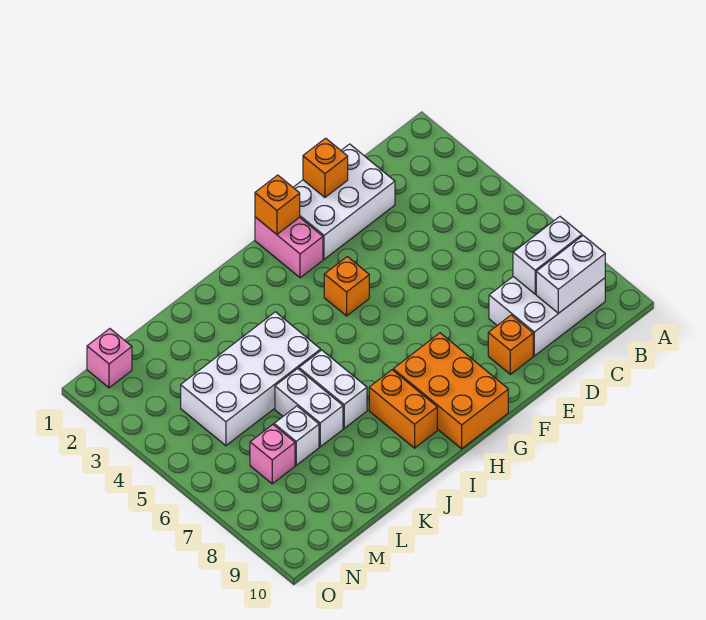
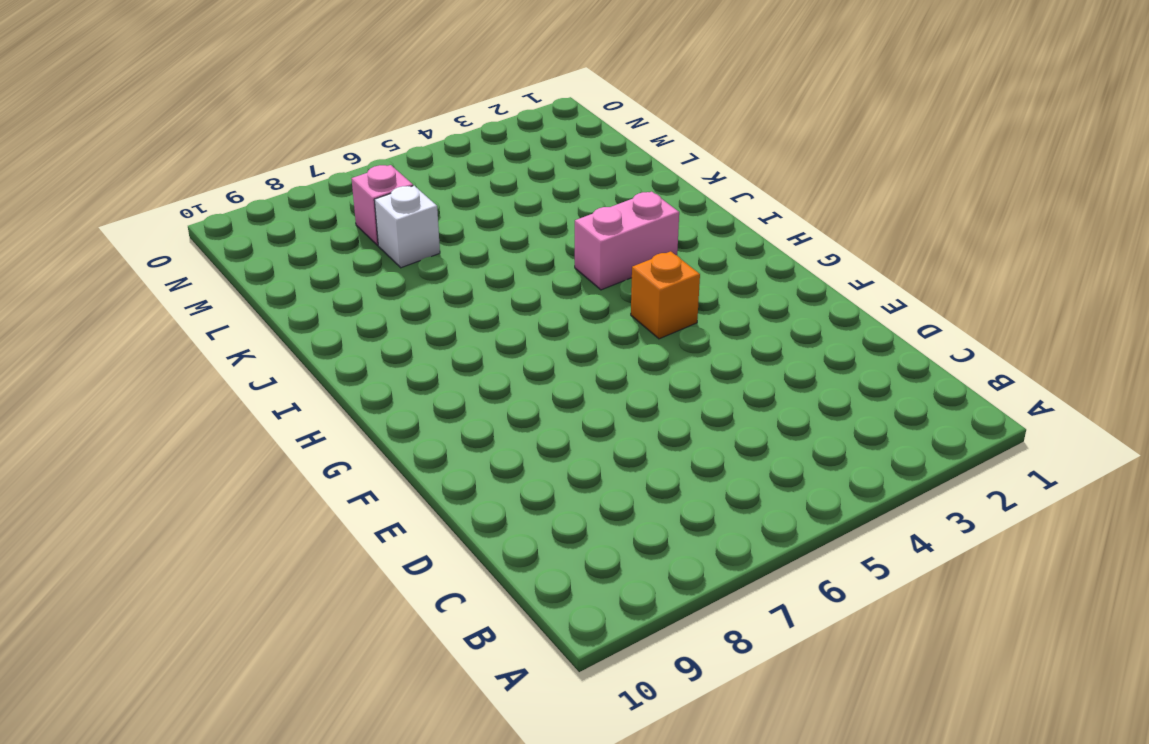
pink brick I3:I4 level 1 -> pink brick G1:G2 level 1
none -> white brick B8:D9 level 1
none -> white brick D1:F2 level 1
none -> orange brick E9 level 1

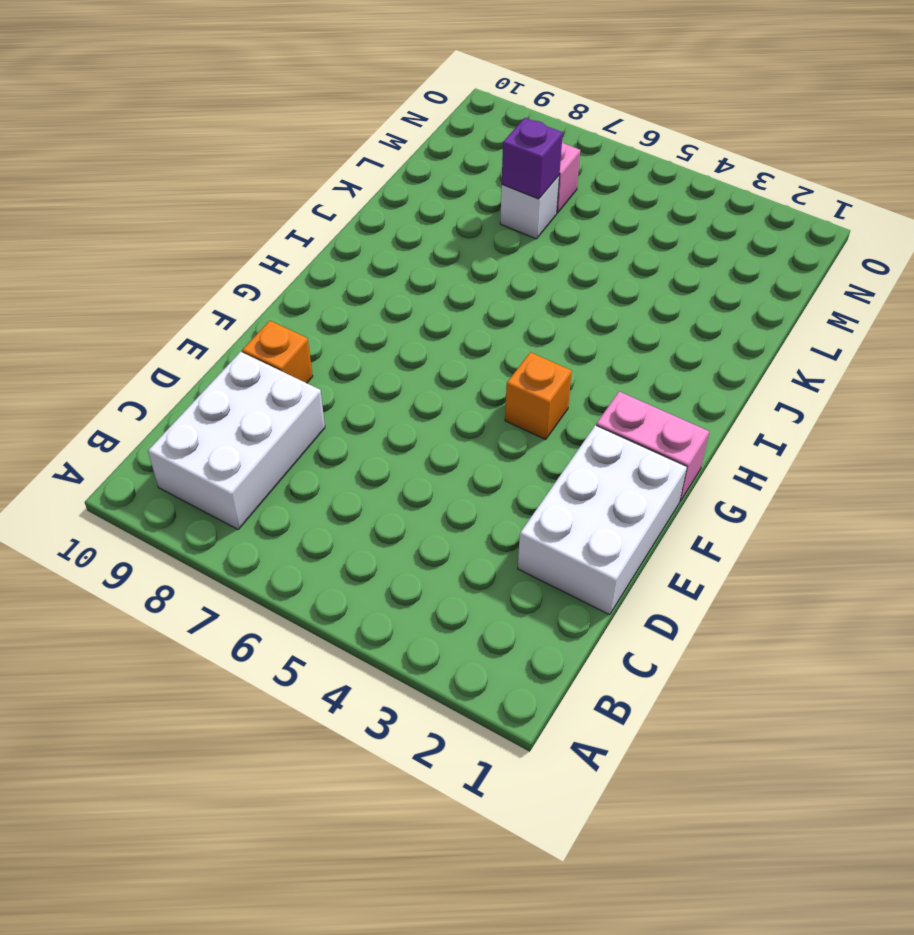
purple brick L7 level 2 -> none
none -> orange brick G8:H10 level 1
none -> orange brick I8:I9 level 1
none -> white brick J4:M5 level 1

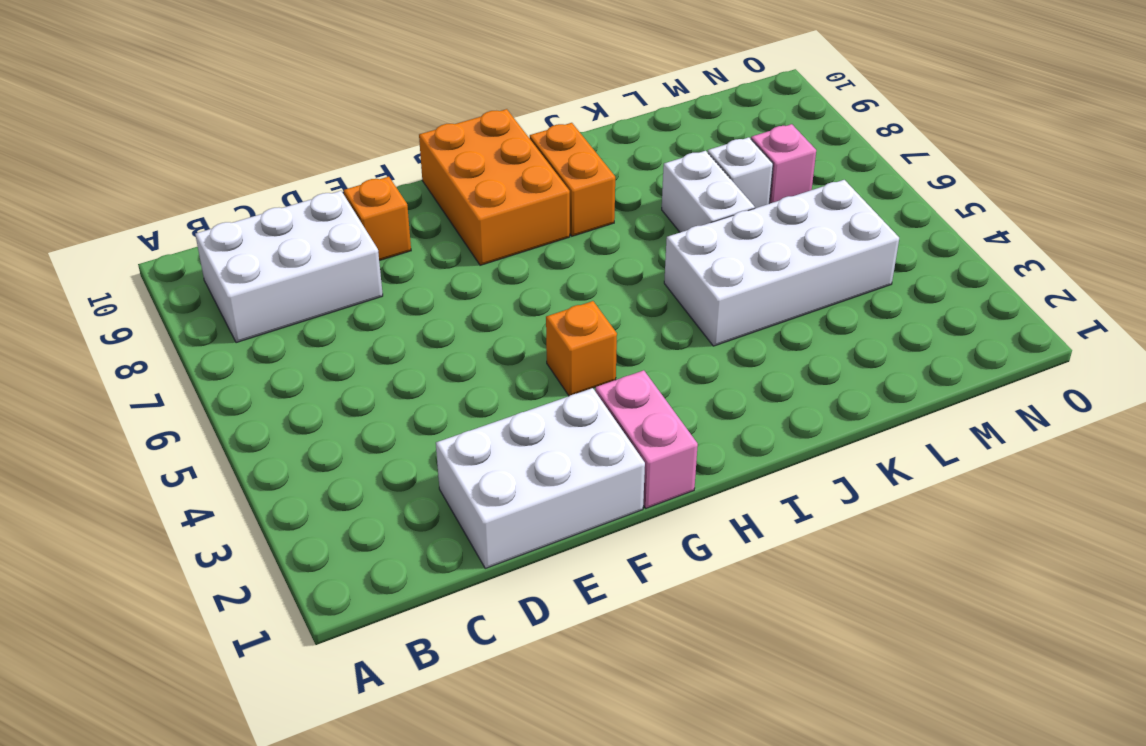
none -> white brick J6:J7 level 1
none -> pink brick N1 level 1
none -> white brick B8:C8 level 2

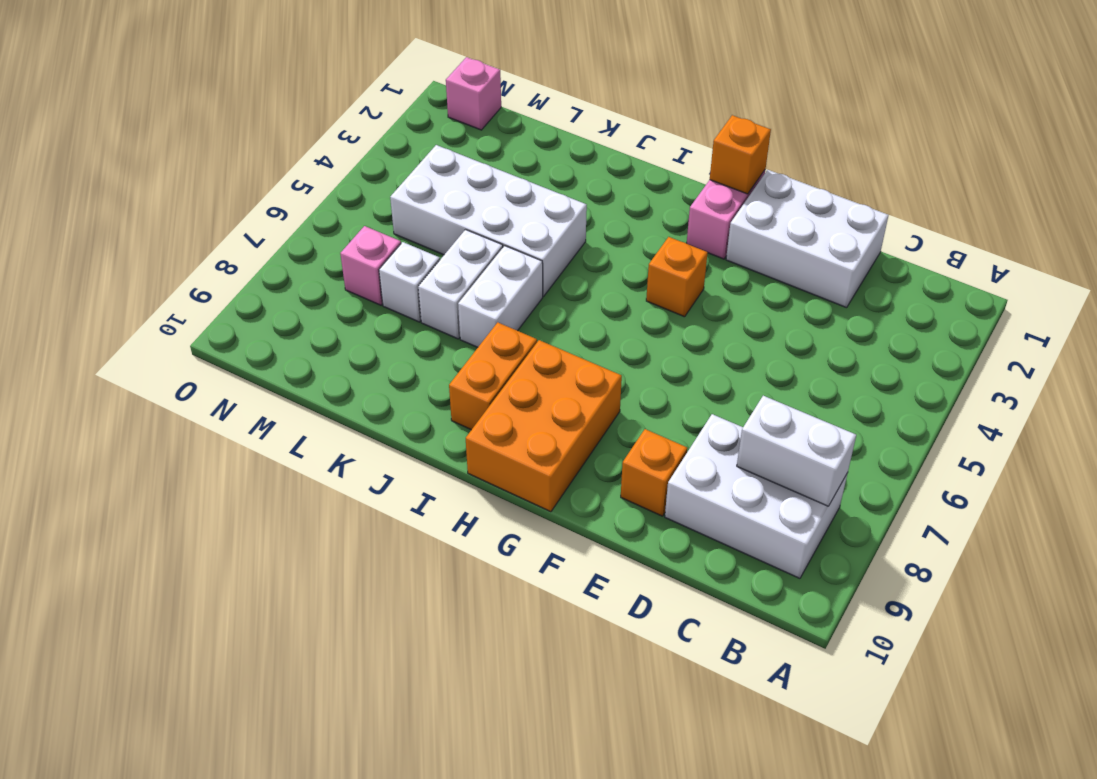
none -> white brick B9:C9 level 2
none -> orange brick E1 level 2

